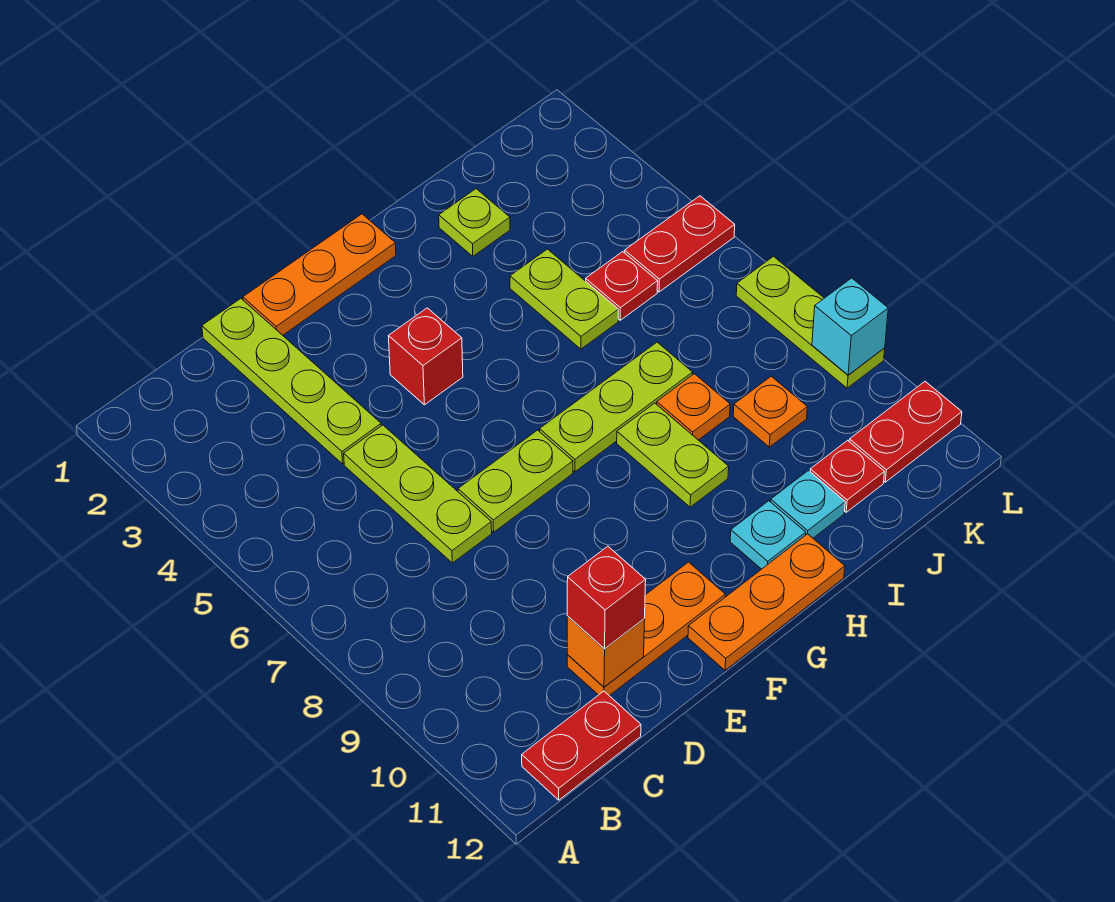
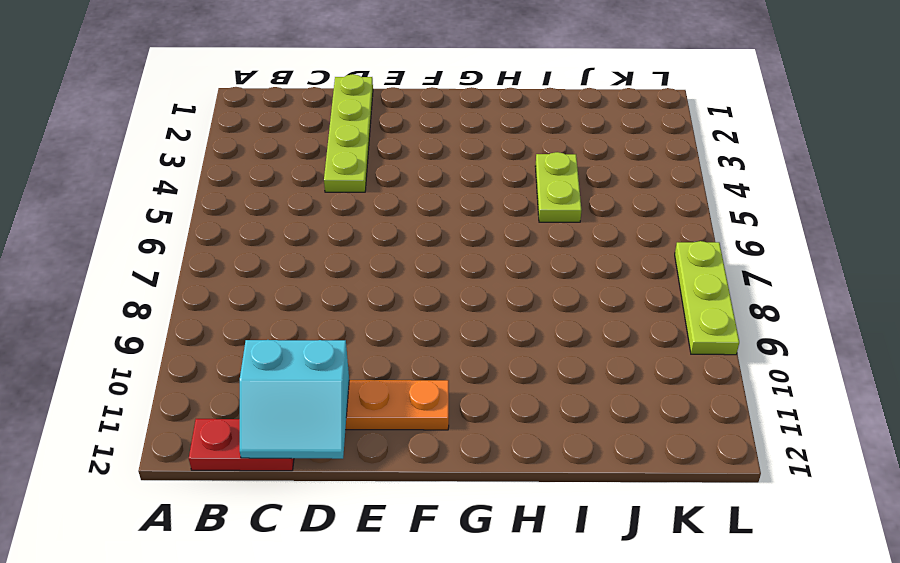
cyan slope C11:D12 level 2 top 11 -> orange brick D11 level 2
none -> lime plate D5:D7 level 1
none -> orange plate E1:G1 level 1
none -> lime plate E7:F7 level 1

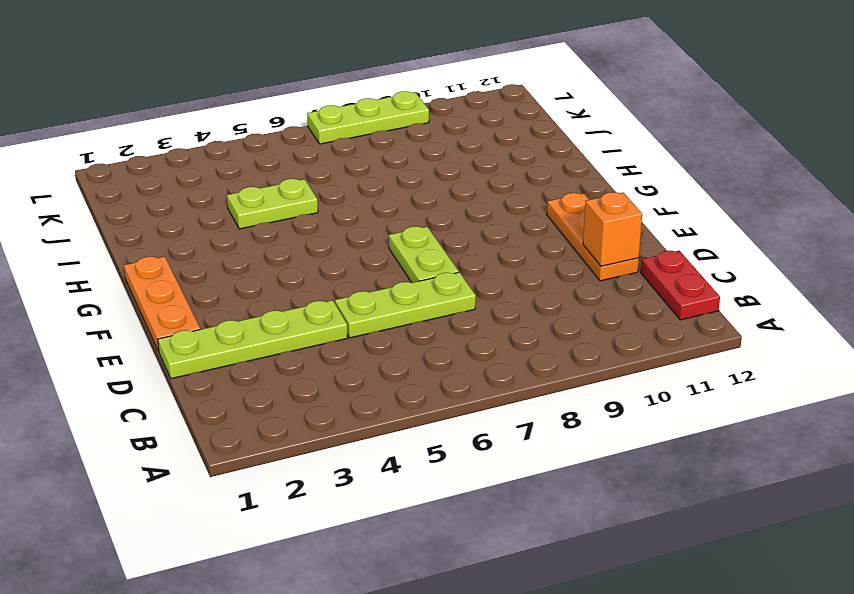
none -> red brick F4 level 1
none -> orange plate F12:H12 level 1
none -> lime plate G7:I7 level 1

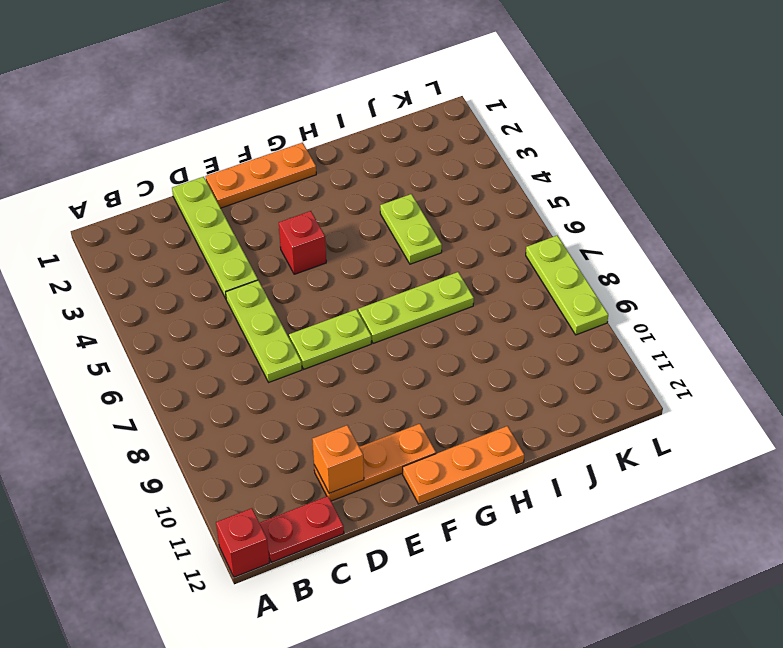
red brick A12 level 1 -> red brick D11 level 3
none -> lime plate H8:H9 level 1
none -> cyan plate H11 level 1
none -> lime plate I2 level 1

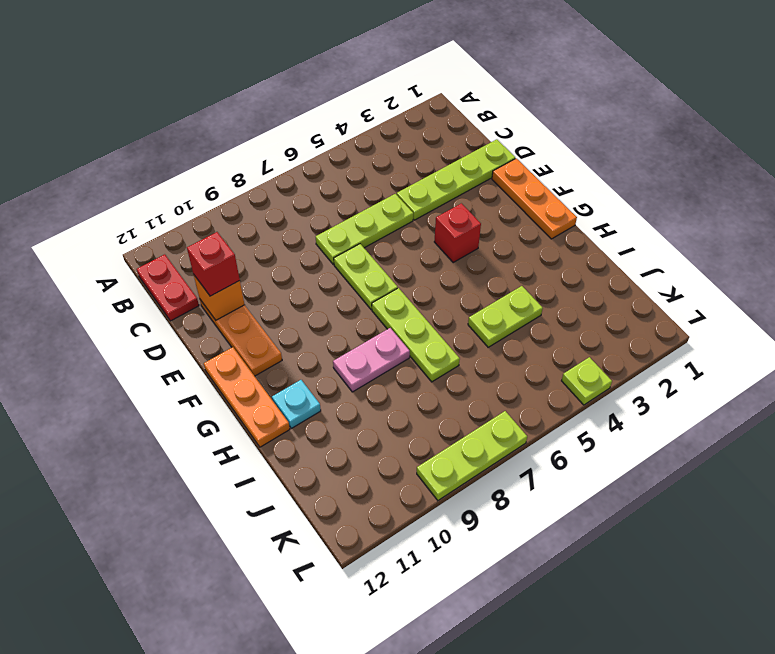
pink plate H8:H9 level 1 -> lime plate H8:H9 level 1
lime plate L4 level 1 -> lime plate I2 level 1
none -> orange plate I8 level 1
none -> cyan plate I11 level 1
none -> red plate J5 level 1

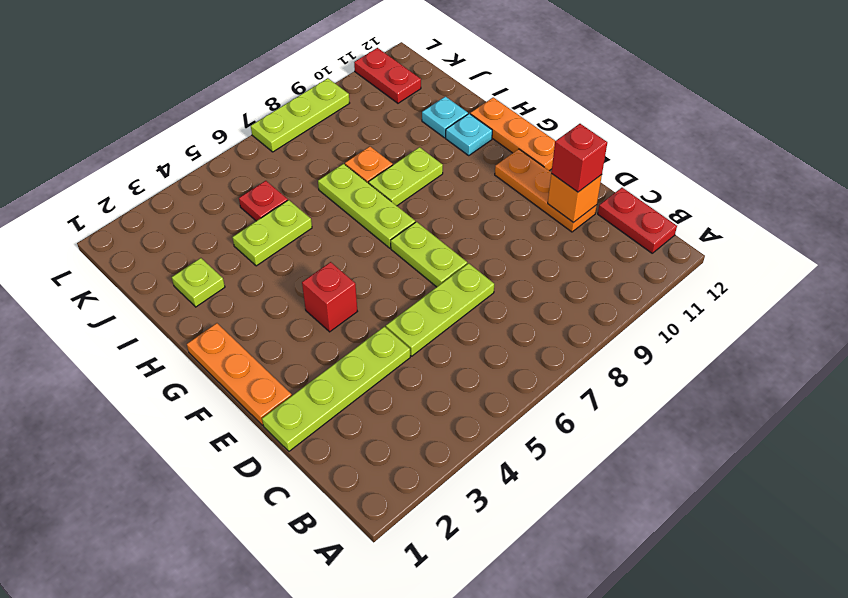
none -> orange plate J9 level 1
none -> red plate J11 level 1
none -> red plate K5:L5 level 1

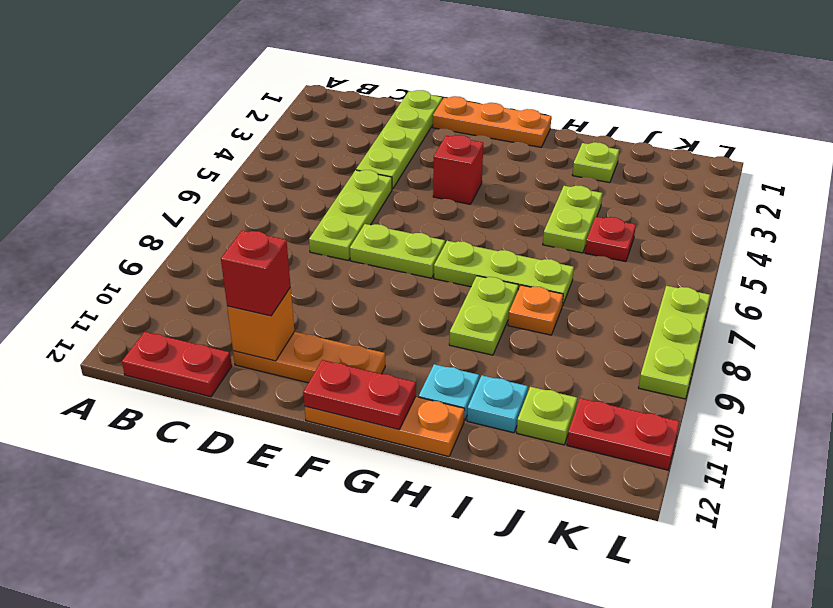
red plate F12:G12 level 2 -> red plate K5:L5 level 1
lime plate J11 level 1 -> red plate J11 level 1
none -> orange plate J9 level 1
none -> cyan brick L9 level 2

